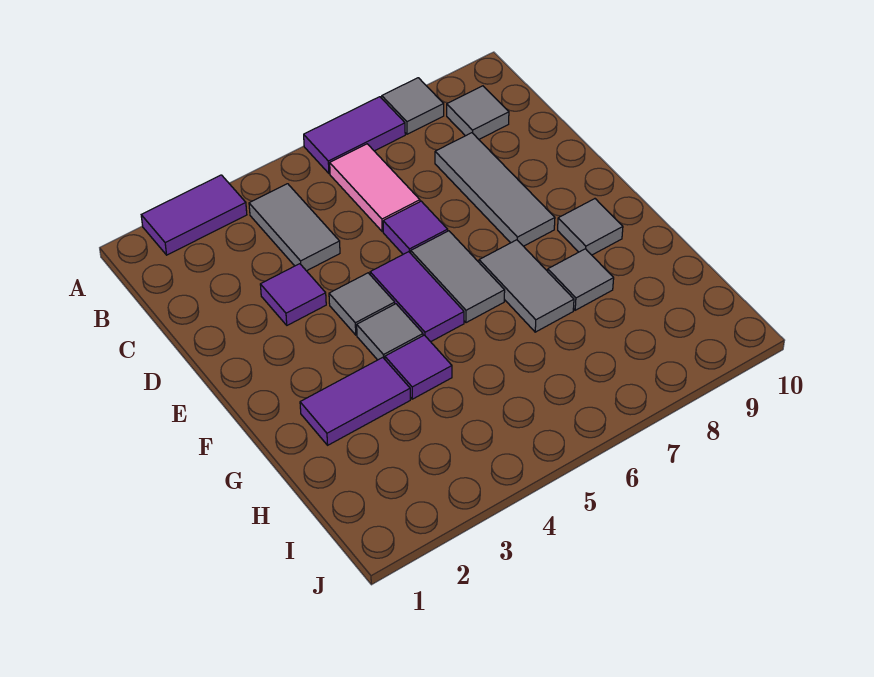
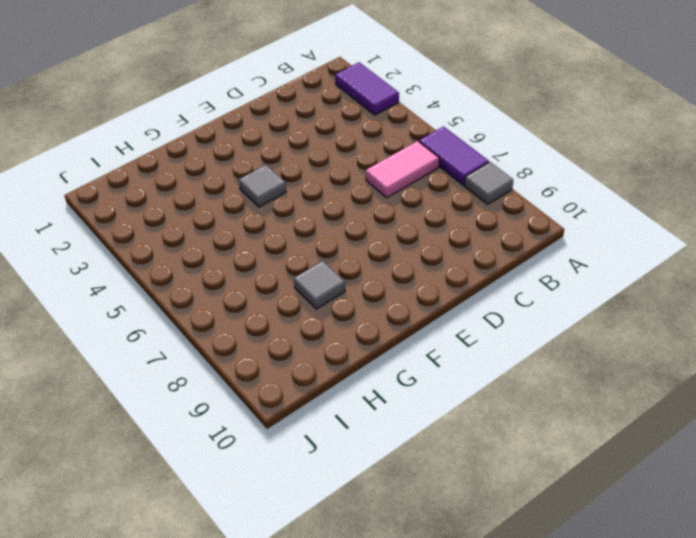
none -> grey tile B4:C4 level 1
none -> grey tile B9 level 1
none -> grey tile C8:E8 level 1

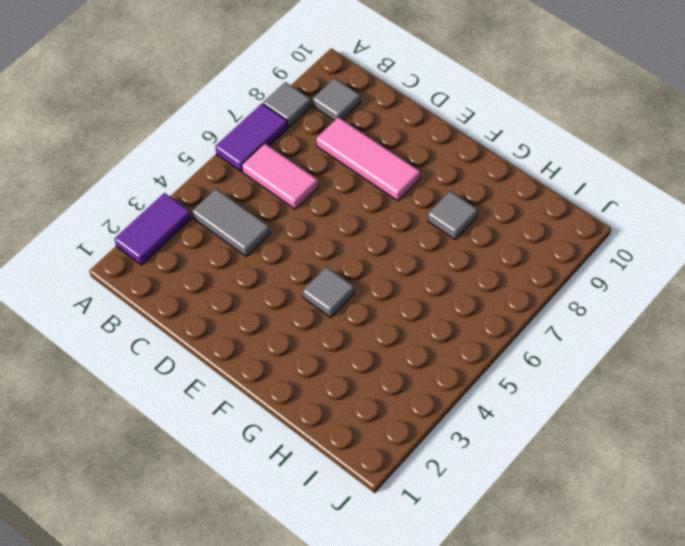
pink tile C8:E8 level 1 -> grey tile C8:E8 level 1
none -> purple tile D3 level 1
none -> purple tile D6 level 1
none -> grey tile E4 level 1

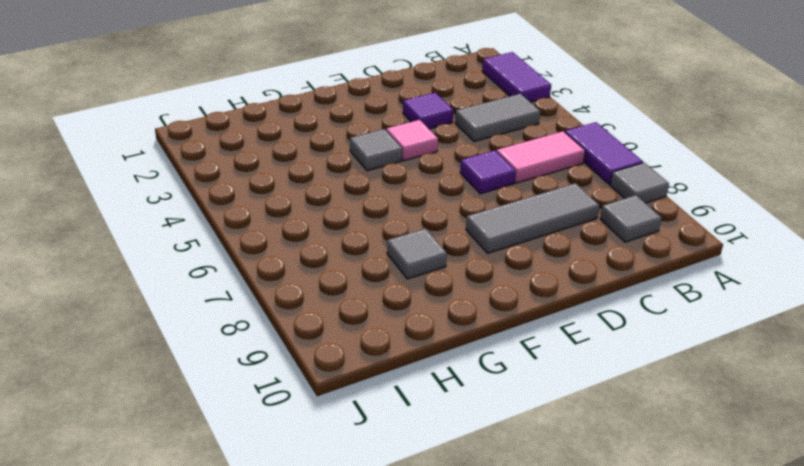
pink tile E4 level 1 -> grey tile E4 level 1
none -> purple tile E5:F5 level 1
none -> grey tile E6:F6 level 1
none -> grey tile F7:G7 level 1

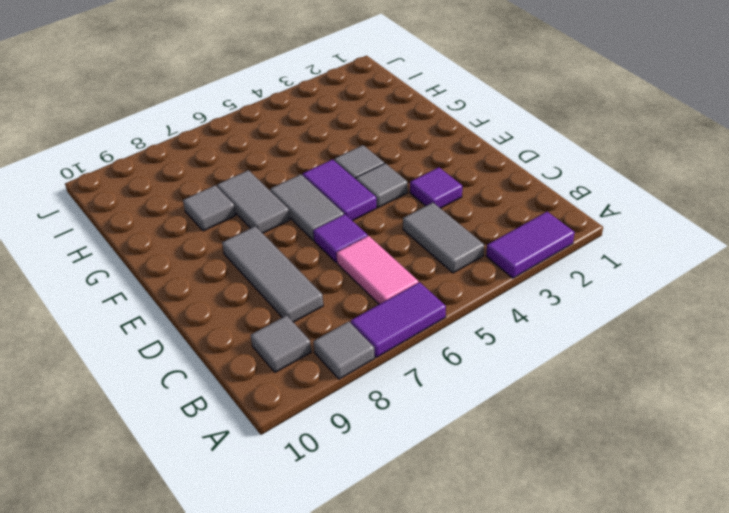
none -> grey tile F9 level 1
none -> purple tile G2:G3 level 1
none -> purple tile G4 level 1

